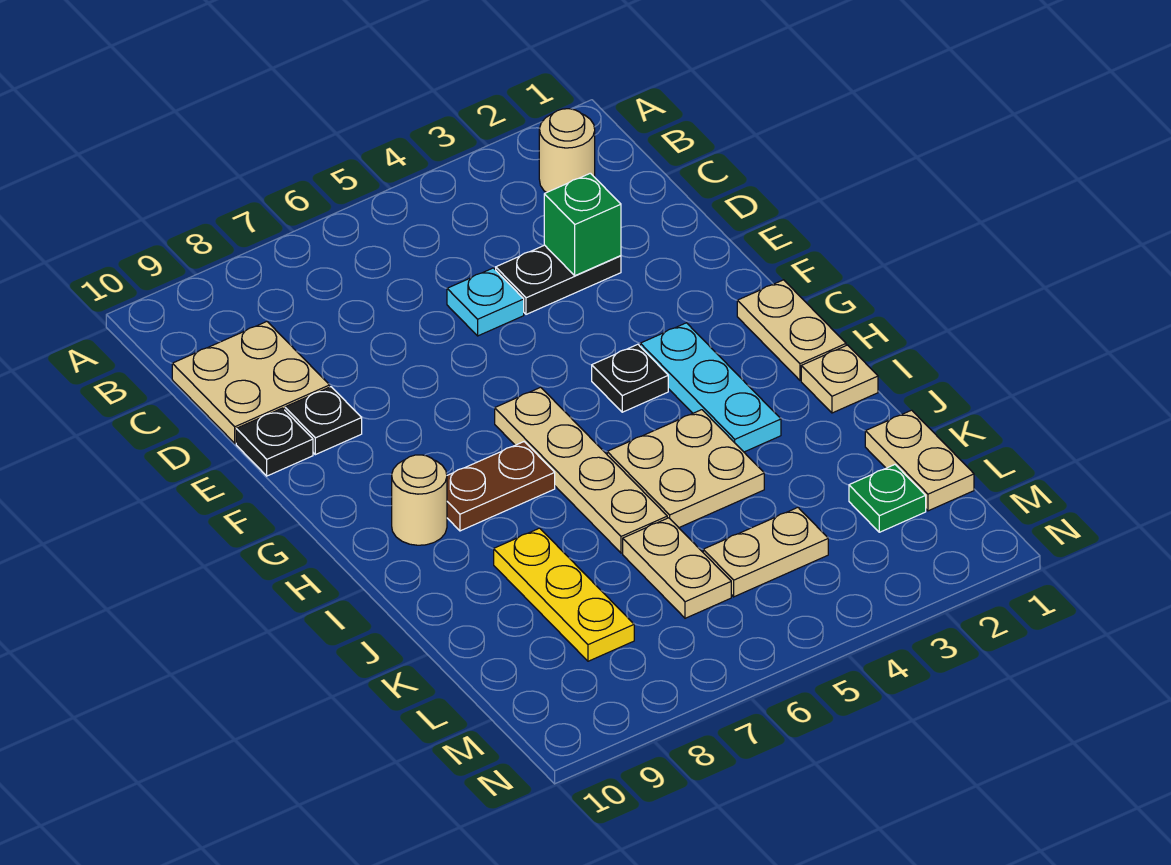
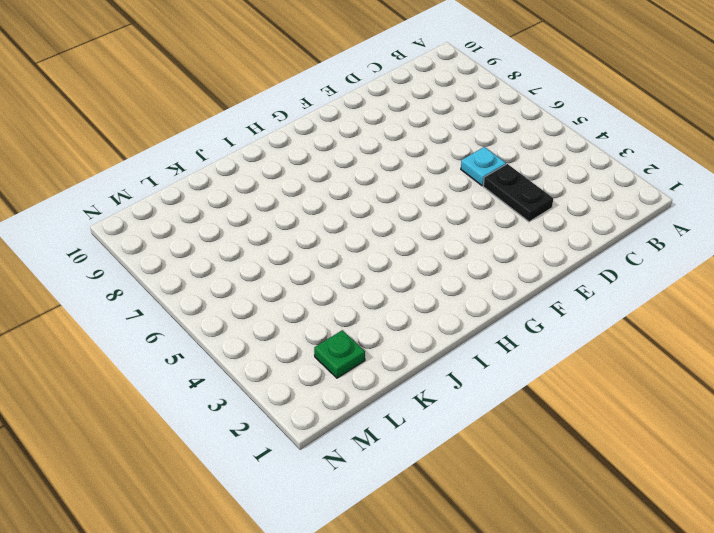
none -> tan round brick B2 level 1
none -> tan plate C9:D10 level 1
none -> black plate E9 level 1

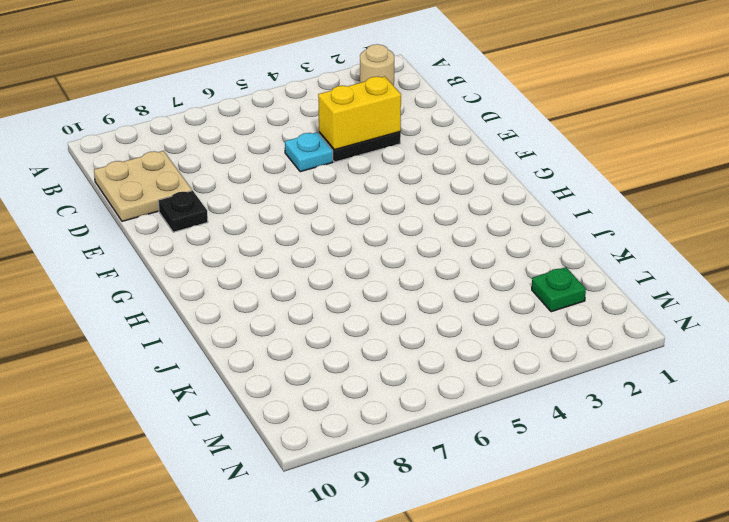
yellow brick D3:D4 level 2 -> green brick D3 level 2
none -> black plate E10 level 1
none -> tan plate G1:H1 level 1
none -> cyan plate G3:I3 level 1

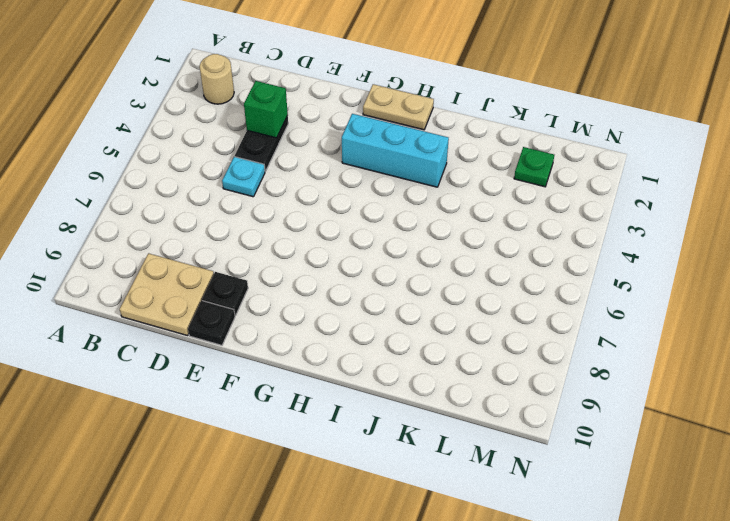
cyan brick G3:I3 level 1 -> cyan plate G3:I3 level 1
none -> black plate G4 level 1
none -> tan plate G6:J6 level 1
none -> brown plate H7:H8 level 1

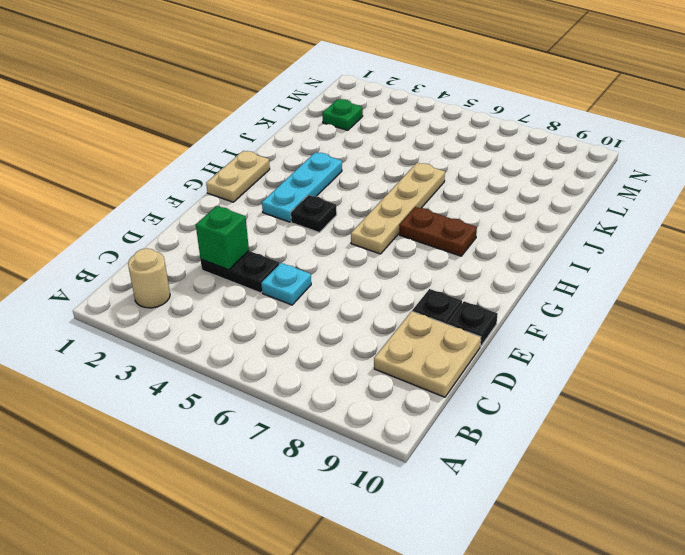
none -> tan round brick H9 level 1
none -> tan plate I1 level 1
none -> tan plate I4:J5 level 1

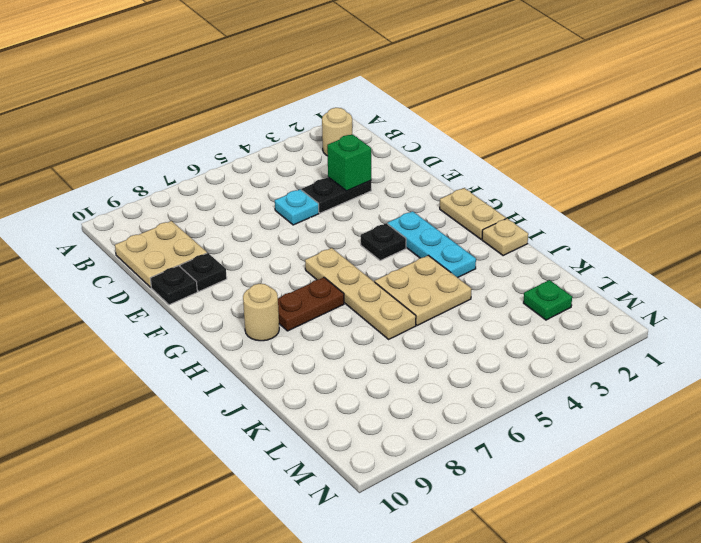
none -> yellow plate J8:L8 level 1
none -> tan plate K1:L1 level 1
none -> tan plate K6:L6 level 1

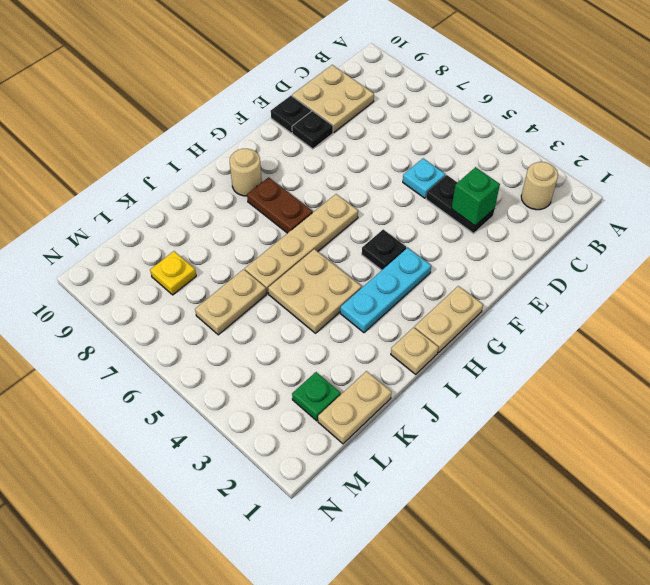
yellow plate L8 level 1 -> yellow plate J8:L8 level 1
none -> tan plate L4:L5 level 1

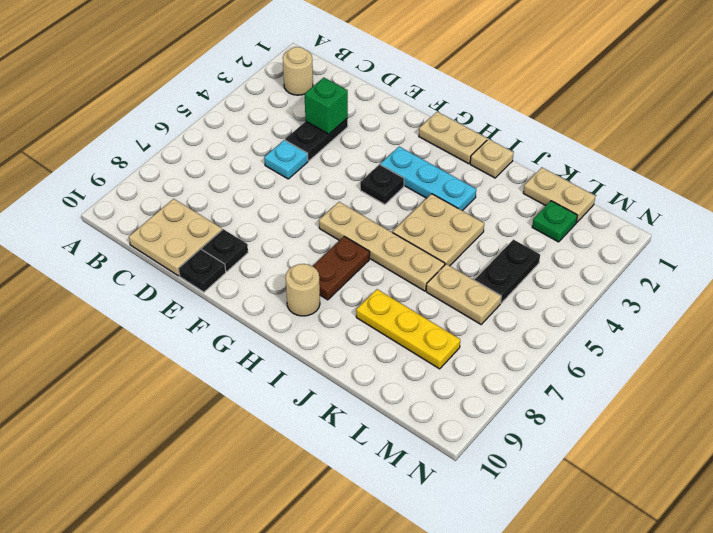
black plate L4:L5 level 1 -> tan plate L4:L5 level 1

